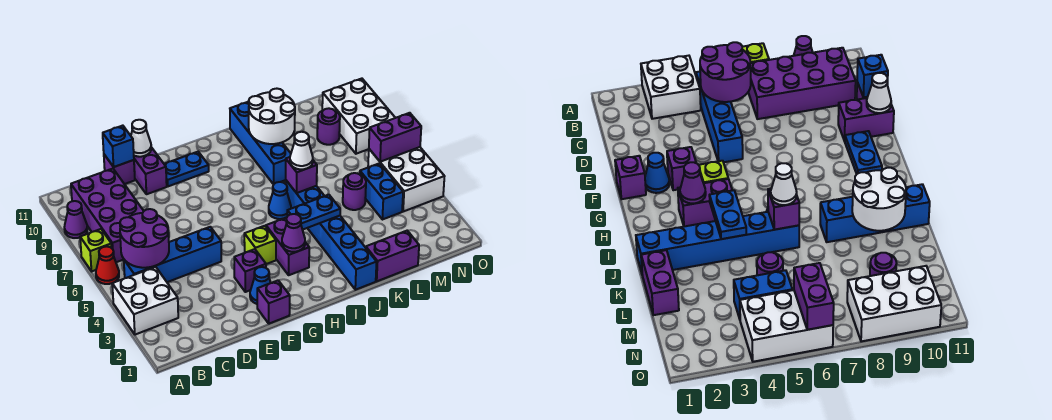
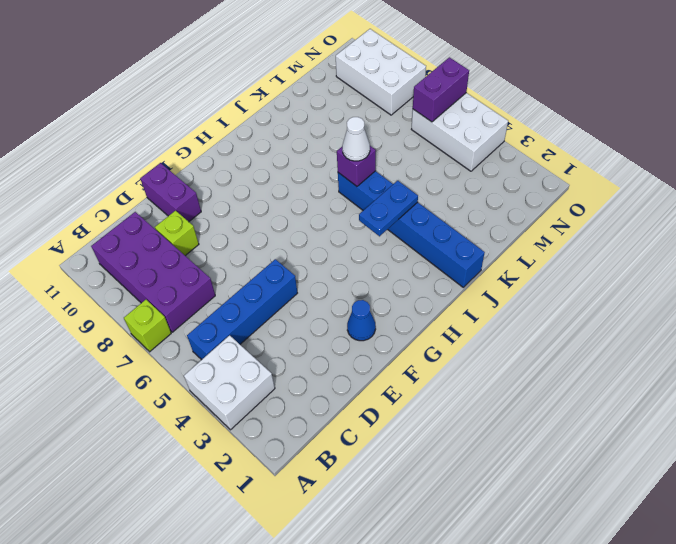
lime brick D9 level 1 -> lime brick G4 level 1
none -> red cone A6 level 1
none -> purple cone A9 level 1
none -> purple brick D11 level 1
none -> purple brick F1 level 1

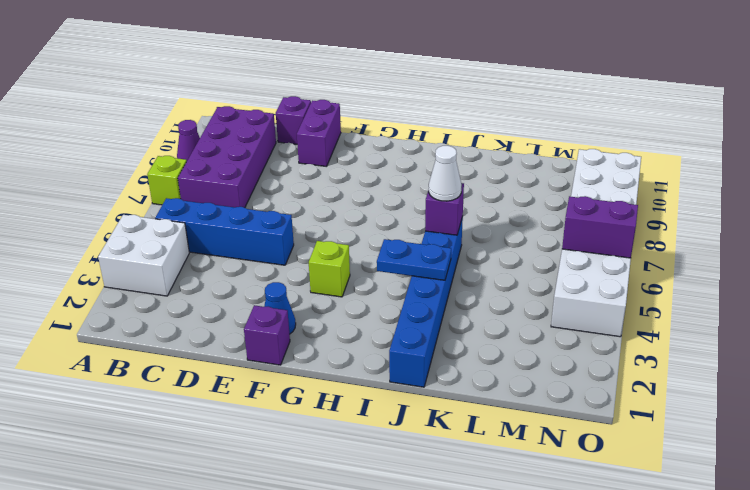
none -> red cone A6 level 1
none -> purple brick F3 level 1
none -> blue plate F10:G10 level 1
none -> purple brick H3:H4 level 1

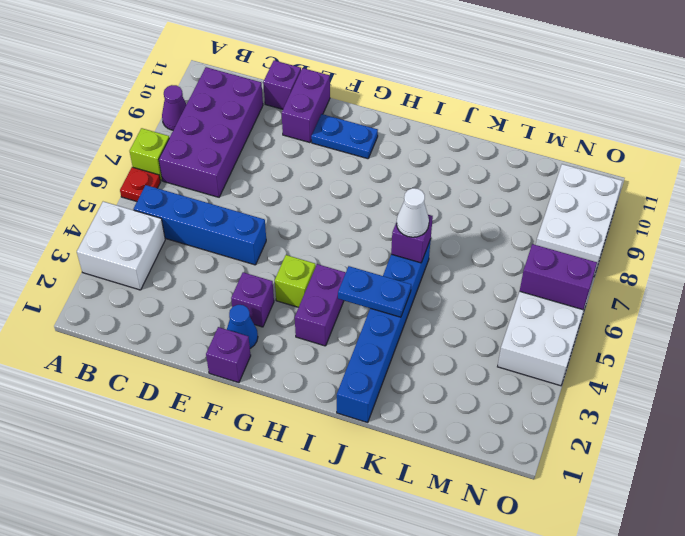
red plate A6 level 1 -> red cone A6 level 1
none -> blue cone I6 level 1
none -> blue brick J8:J11 level 1
none -> purple brick K1:L1 level 1
none -> purple round brick L5 level 1

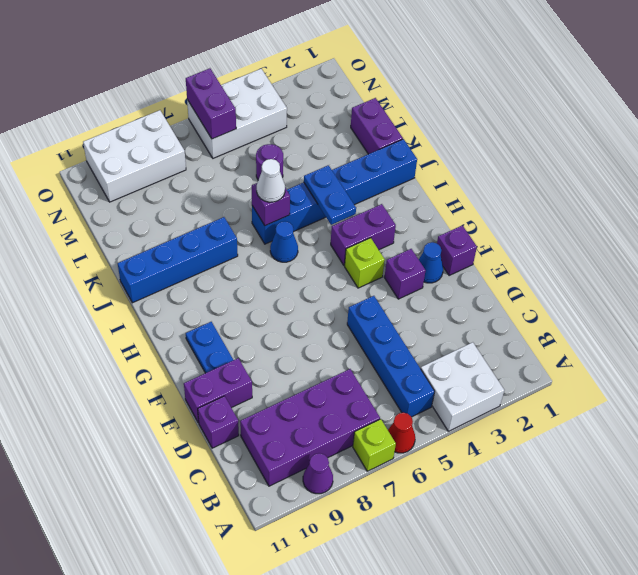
none -> blue brick M4:M5 level 1
none -> purple round brick M9 level 1
none -> purple round brick B5:C6 level 2
none -> blue brick D11 level 2

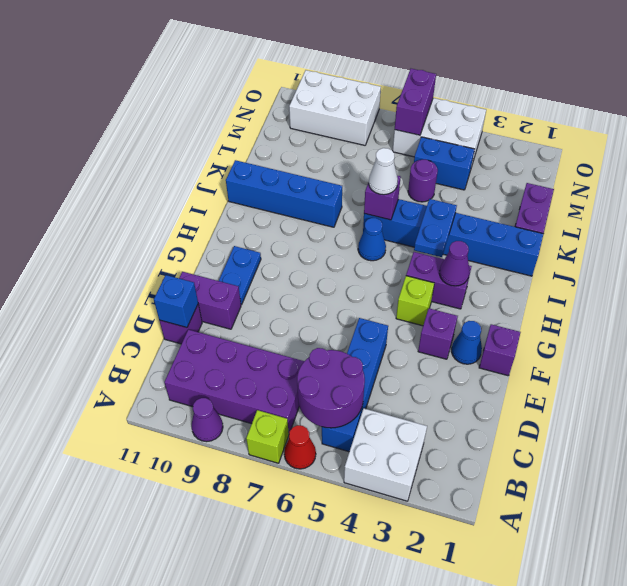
none -> purple round brick M9 level 1
none -> white cone E11 level 2
none -> white round brick J9:K10 level 2

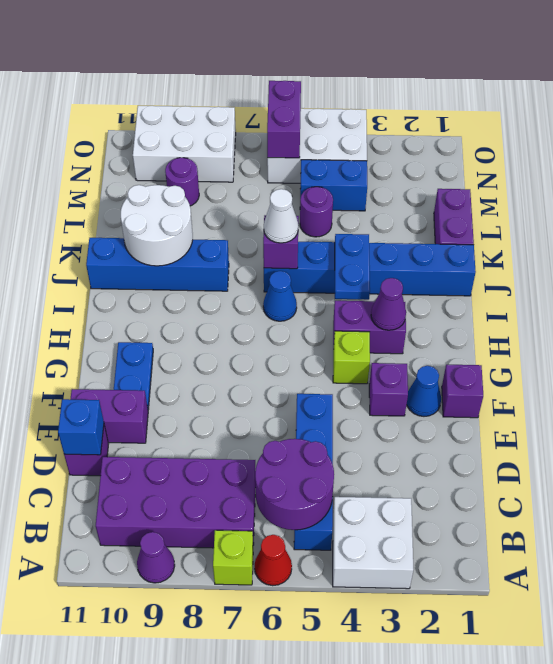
none -> white cone E11 level 2

